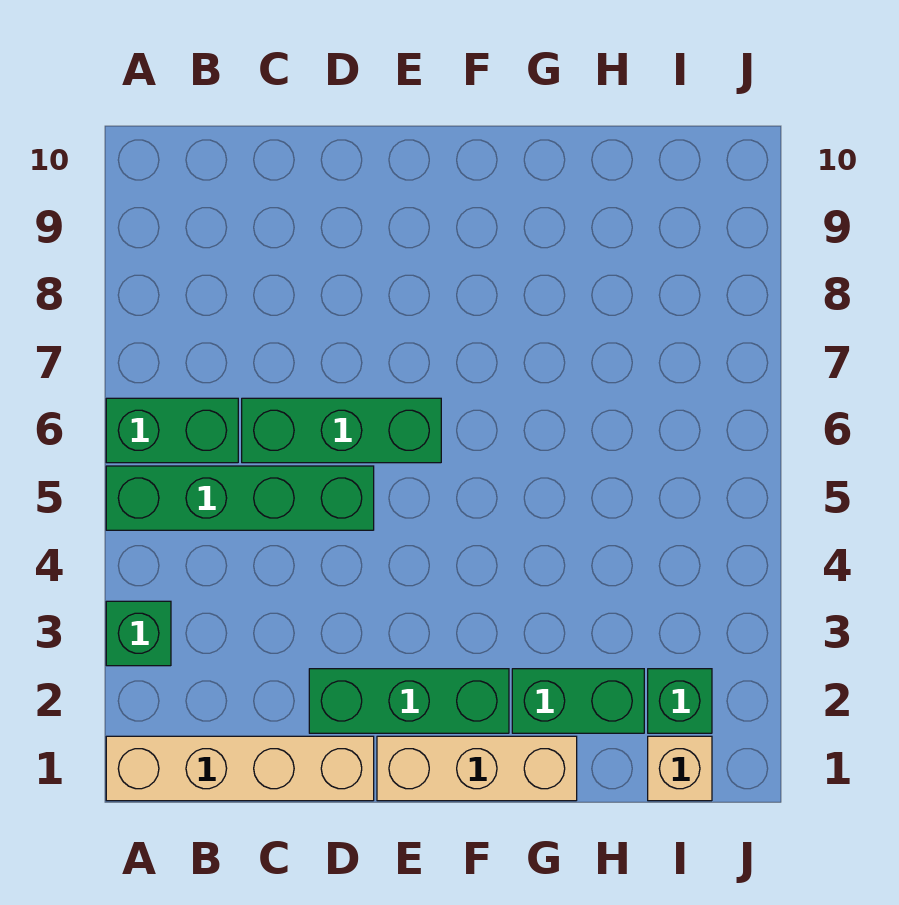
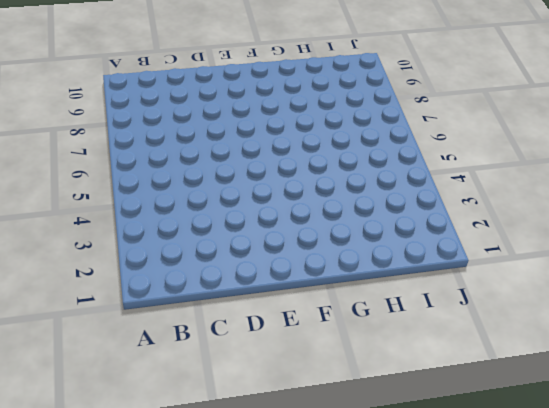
none -> tan brick A1:D1 level 1
none -> green brick A3 level 1

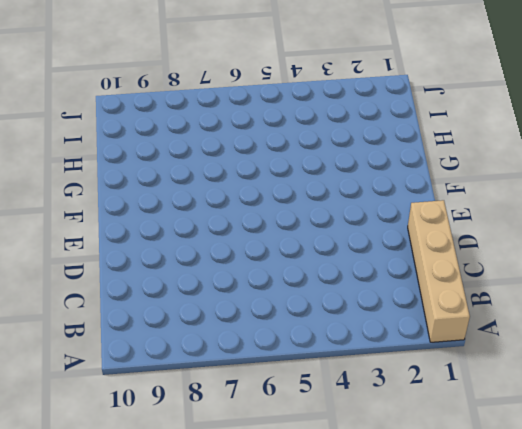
none -> green brick A3 level 1
none -> green brick A5:D5 level 1

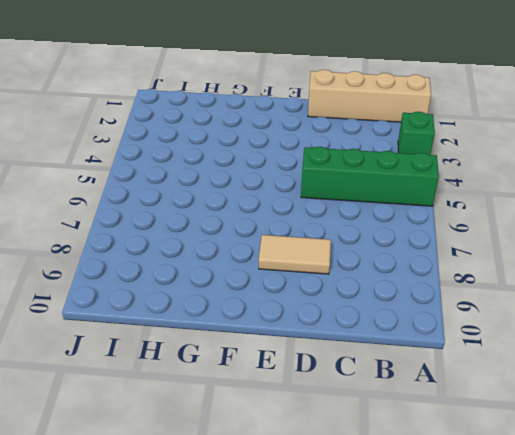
tan tile D8:E8 level 1 -> none
none -> green brick A6:B6 level 1
none -> green brick C6:E6 level 1

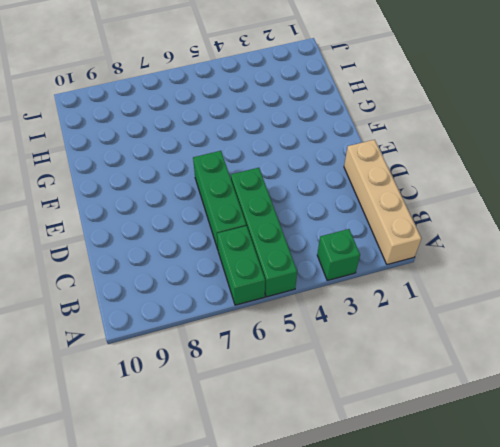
none -> green brick D2:F2 level 1
none -> tan brick E1:G1 level 1

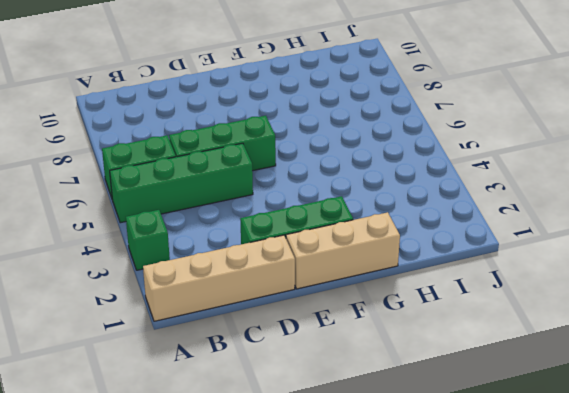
none -> green brick G2:H2 level 1
none -> tan brick I1 level 1

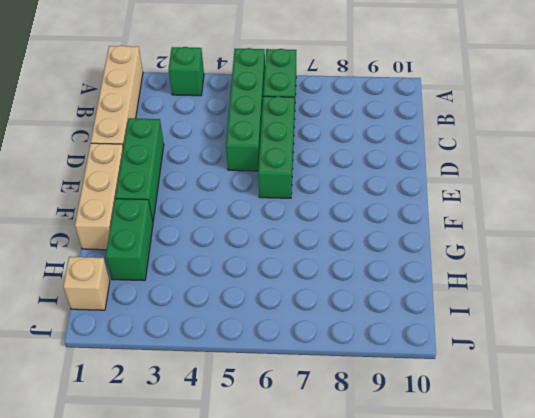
none -> green brick I2 level 1

